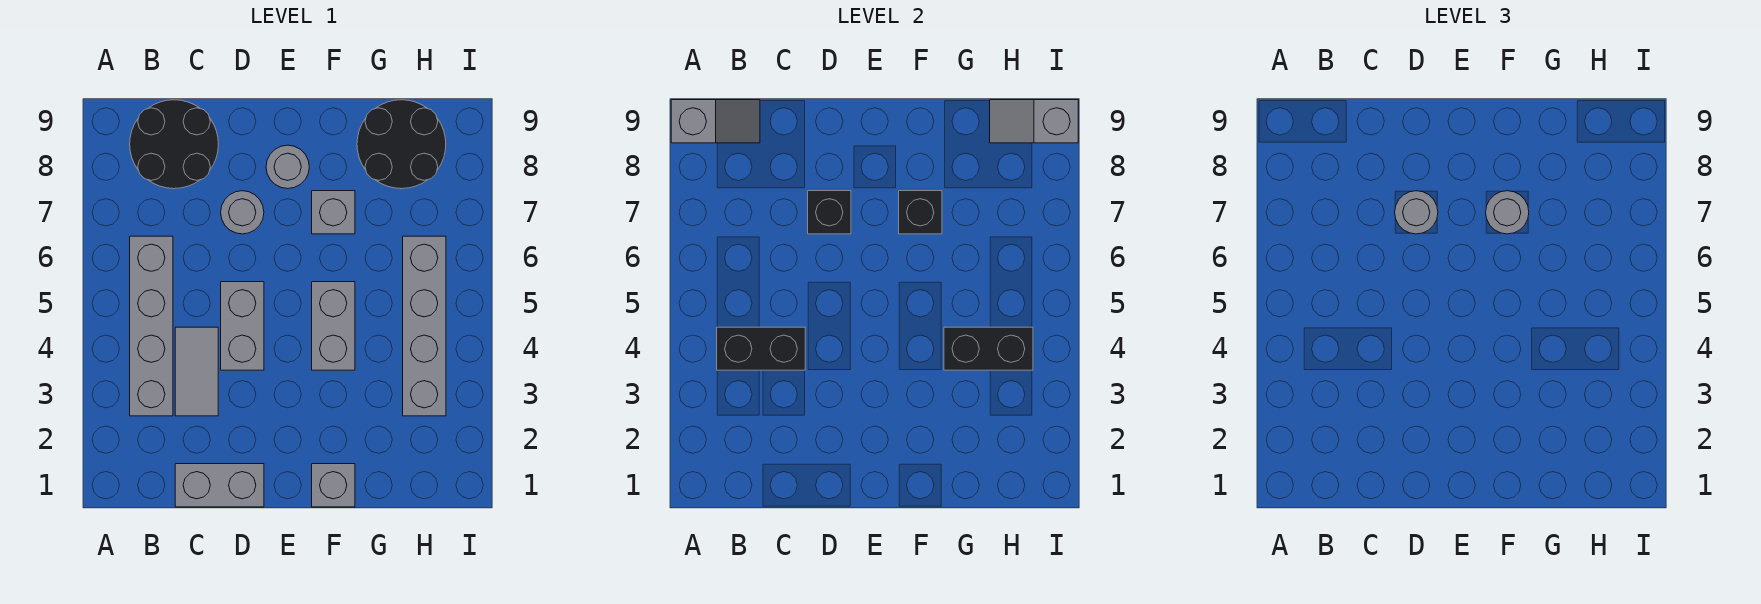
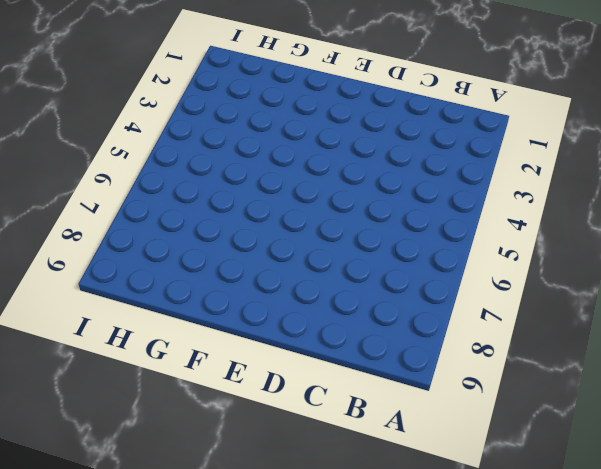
none -> grey brick B3:B6 level 1
none -> black round brick B8:C9 level 1
none -> grey brick C1:D1 level 1

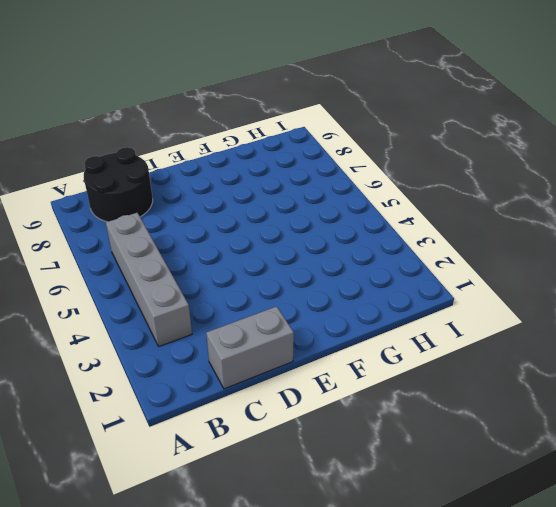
none -> grey tile C3:C4 level 1
none -> grey brick D4:D5 level 1
none -> grey round brick D7 level 1

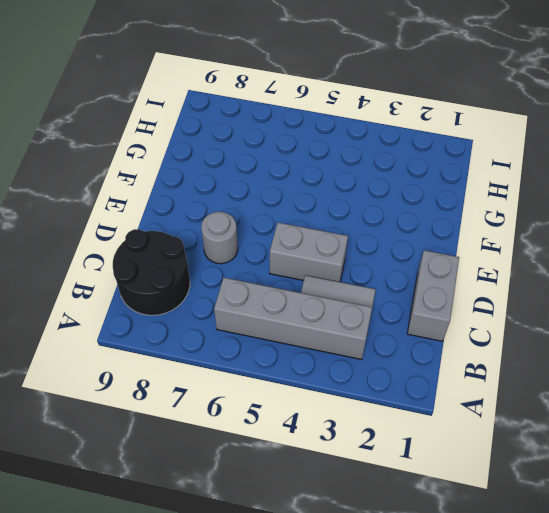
none -> grey round brick E8 level 1
none -> grey brick F1 level 1
none -> grey brick F4:F5 level 1

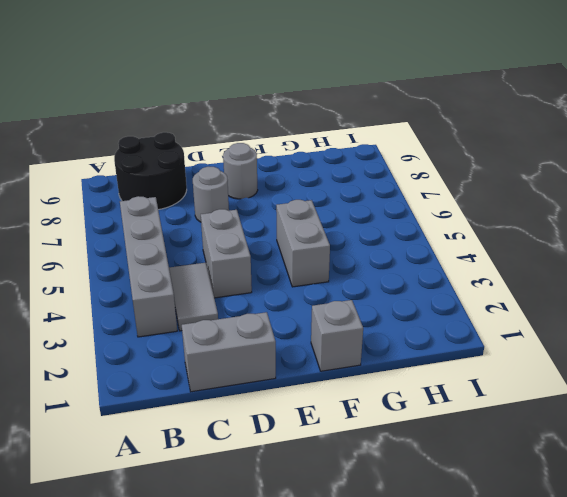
none -> grey brick F7 level 1
none -> black round brick G8:H9 level 1
none -> grey brick H3:H6 level 1

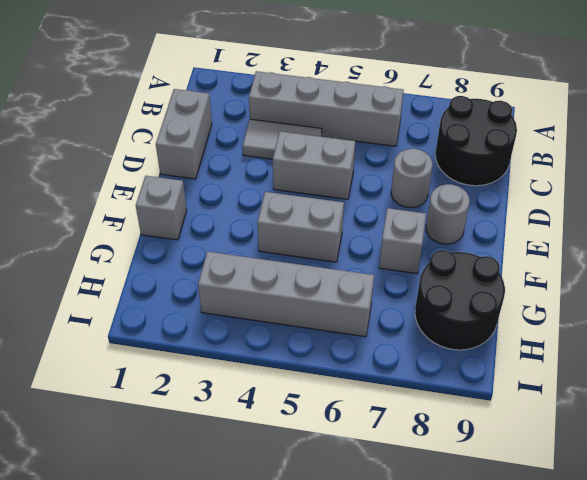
none -> grey slope A9:B9 level 2 top A
none -> black brick B4:C4 level 2
none -> black brick D7 level 2

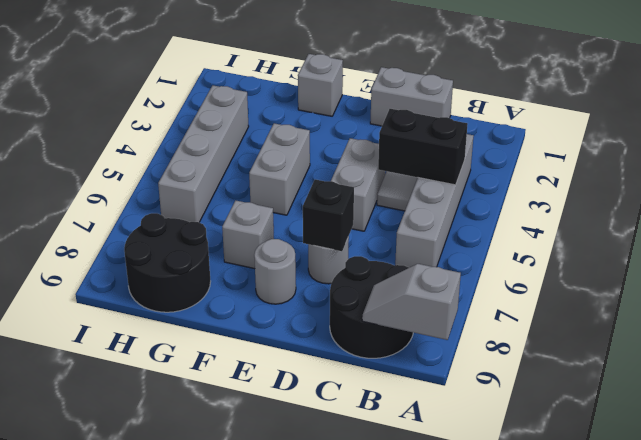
none -> black brick F7 level 2
none -> black brick G4:H4 level 2
none -> grey slope H9:I9 level 2 top I

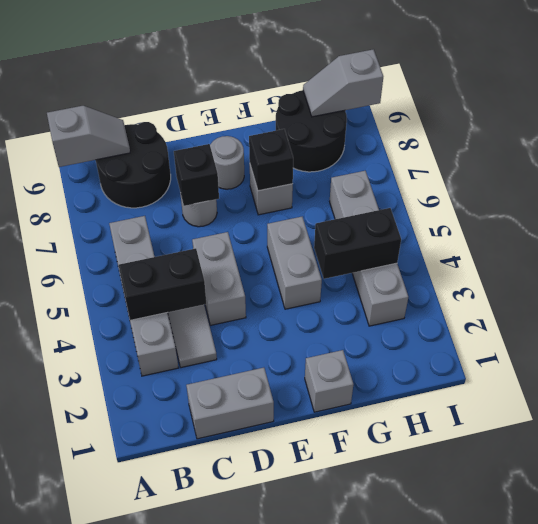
none -> grey round brick D7 level 3
none -> grey round brick F7 level 3

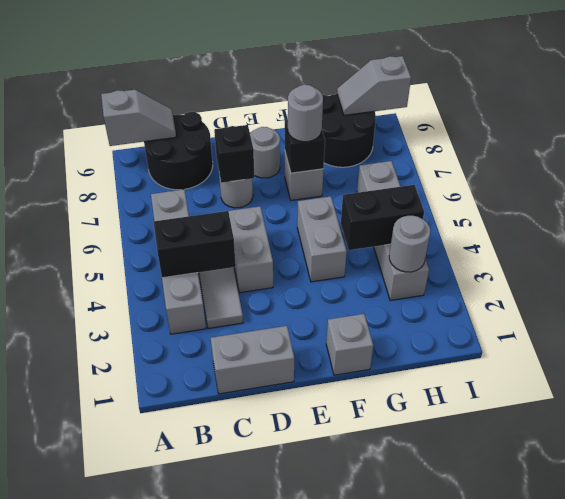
grey round brick H3 level 2 -> grey round brick D7 level 3

